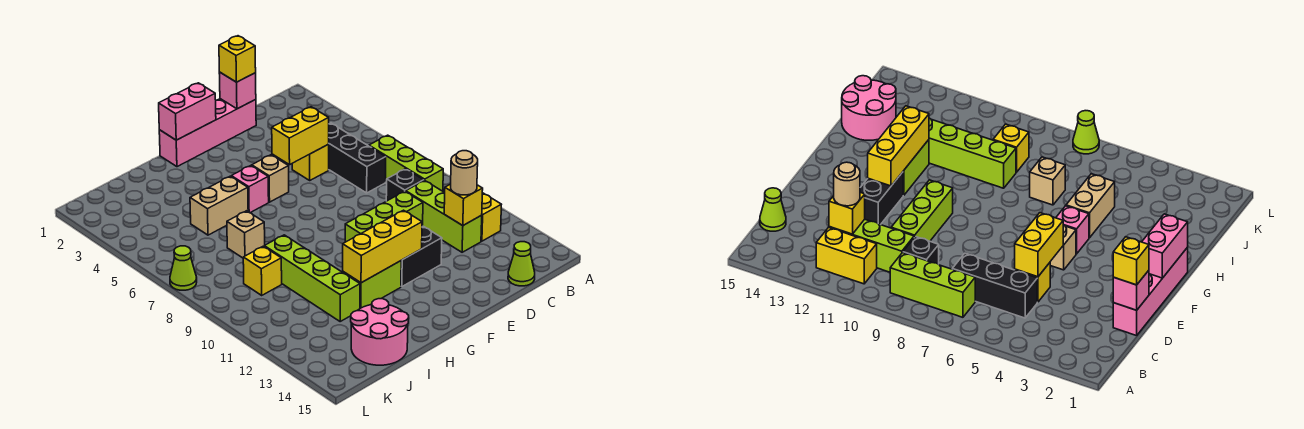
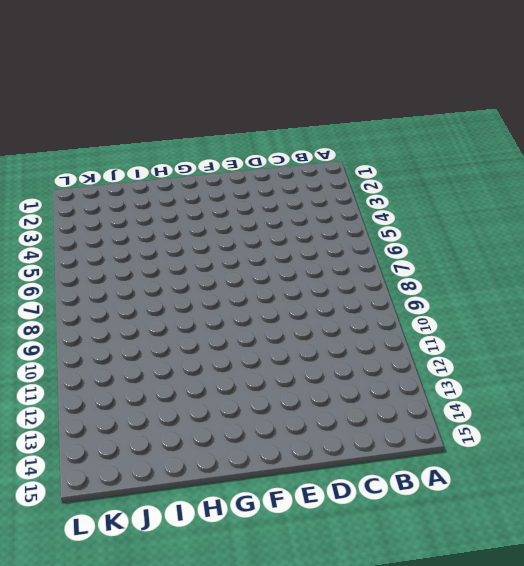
none -> lime brick B7:B9 level 1
none -> yellow brick B11:B12 level 1
none -> black brick C5:C7 level 1

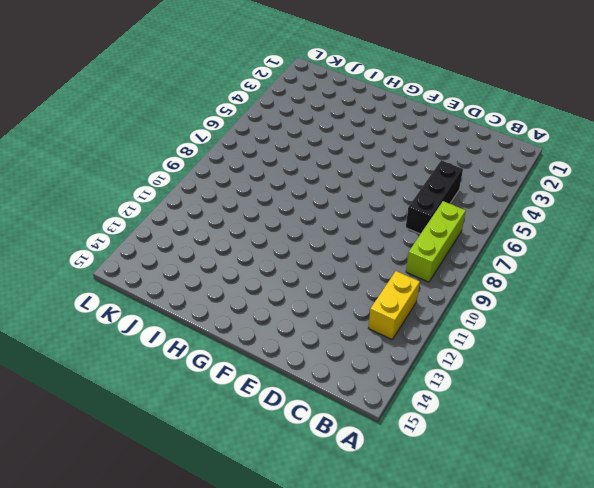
none -> black brick C9 level 1
none -> lime brick C10:C12 level 1
none -> lime cone C15 level 1

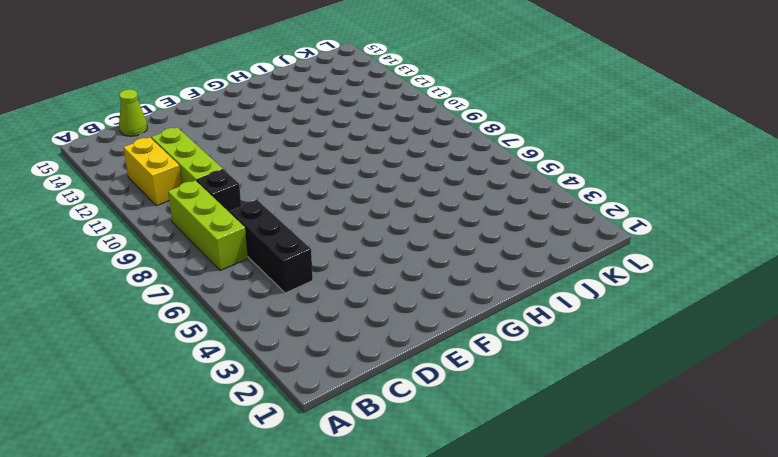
none -> pink brick D1:G1 level 1
none -> yellow brick D5 level 1
none -> lime brick D10:F10 level 1

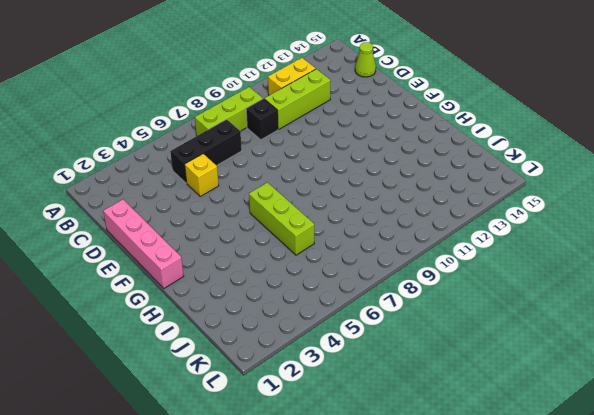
lime brick G6:I6 level 1 -> lime brick D10:F10 level 1
none -> black brick E12:F12 level 1
none -> tan brick F5 level 1
none -> pink brick G5 level 1

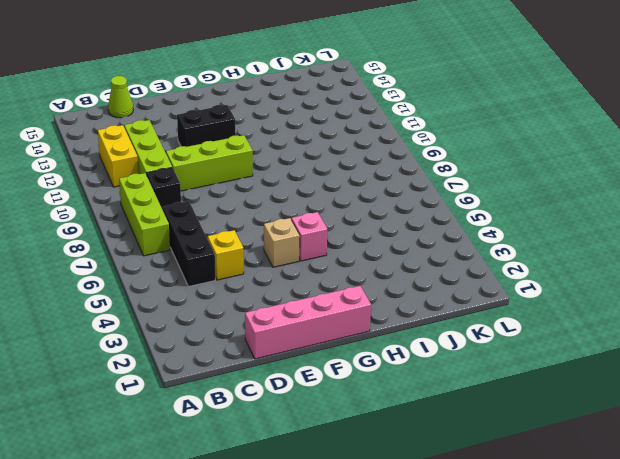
none -> lime brick G12:H12 level 1
none -> tan brick H5:I5 level 1
none -> tan brick I7 level 1

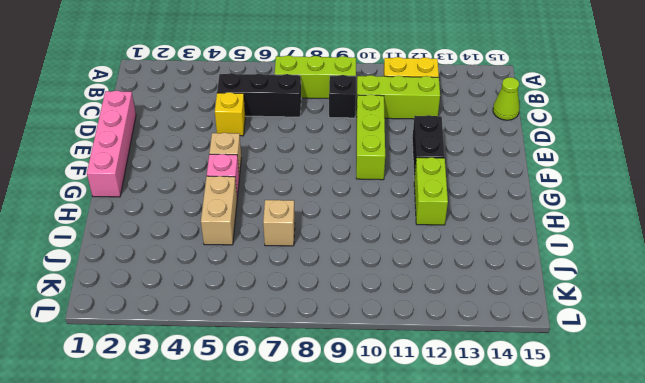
none -> lime brick I9:I12 level 1
none -> pink round brick I14:J15 level 1
none -> yellow brick J9 level 1

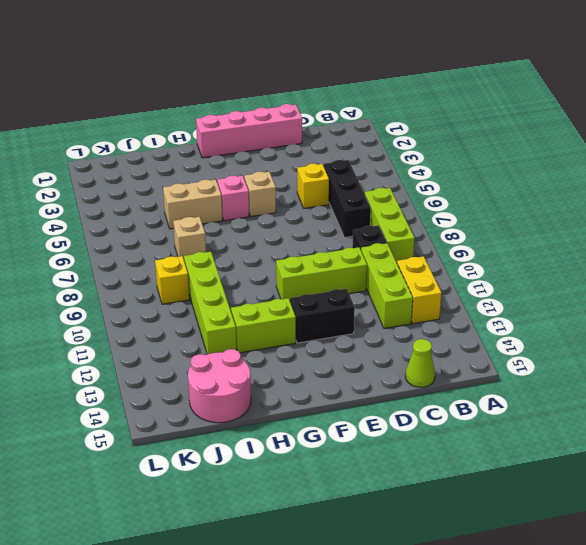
none -> lime cone L7 level 1
none -> yellow brick C12 level 2
none -> pink brick D1 level 2

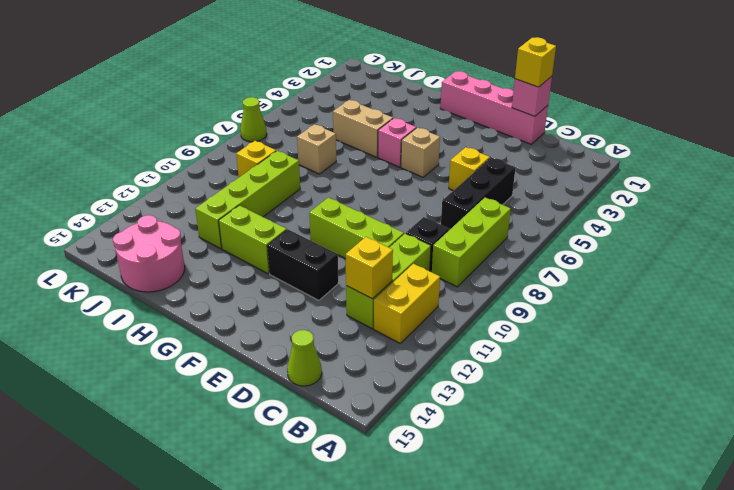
none -> yellow brick D5:E5 level 2
none -> pink brick F1:G1 level 2
none -> yellow brick F12:H12 level 2

